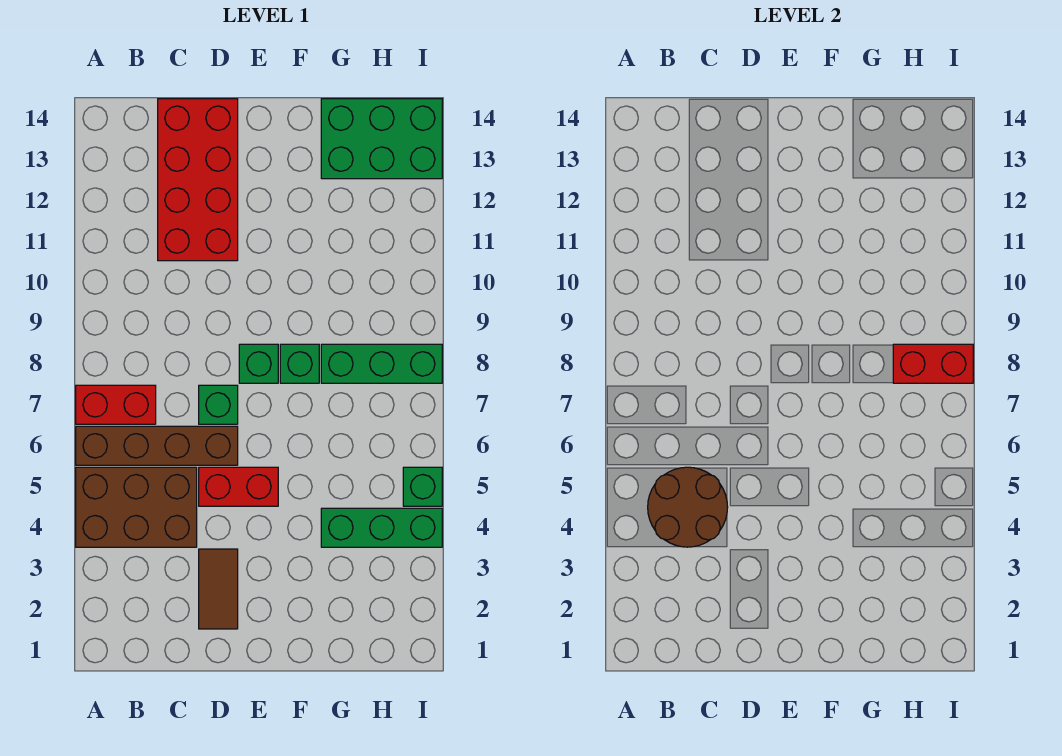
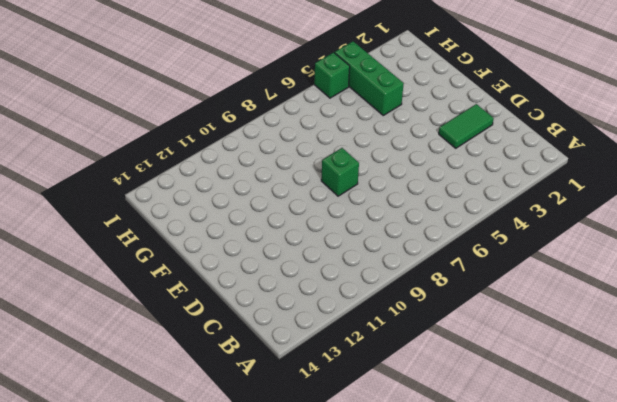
green tile D2:D3 level 1 -> brown tile D2:D3 level 1
none -> brown brick A4:C5 level 1
none -> brown brick A6:D6 level 1
none -> red brick A7:B7 level 1

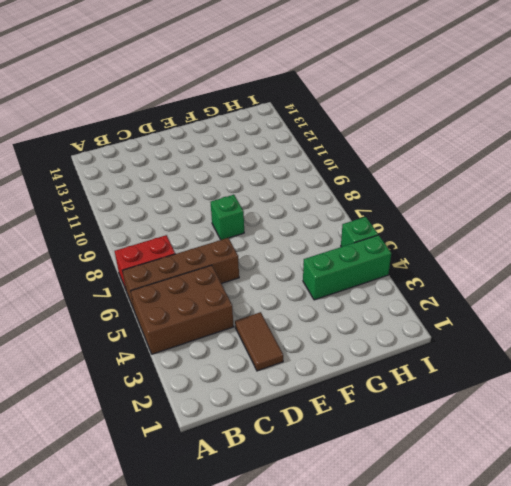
none -> red brick C11:D14 level 1
none -> red brick D5:E5 level 1
none -> green brick D7 level 1

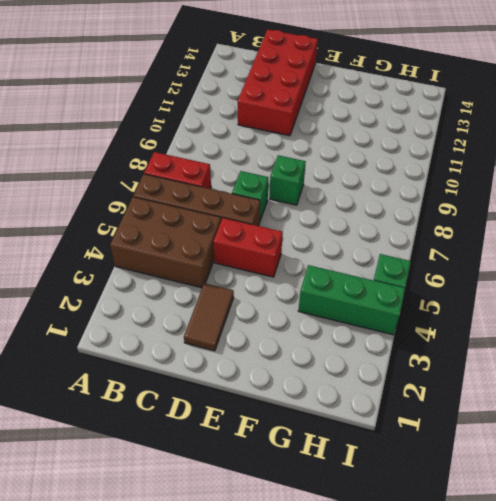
none -> green brick F8 level 1
none -> green brick G8:I8 level 1
none -> green brick G13:I14 level 1

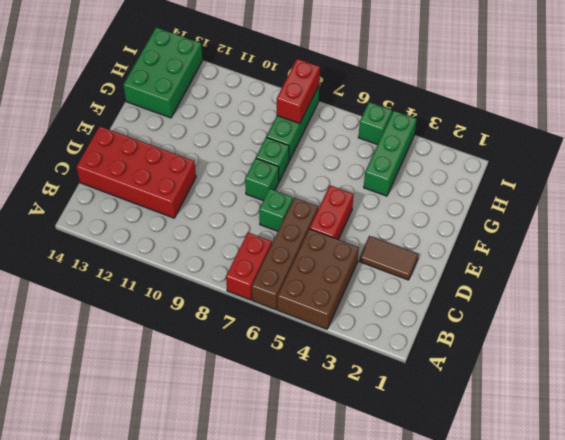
none -> brown round brick B4:C5 level 2

